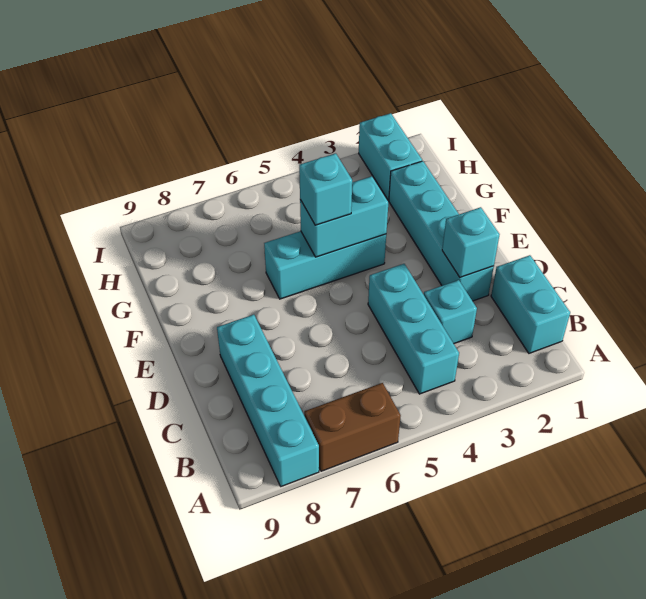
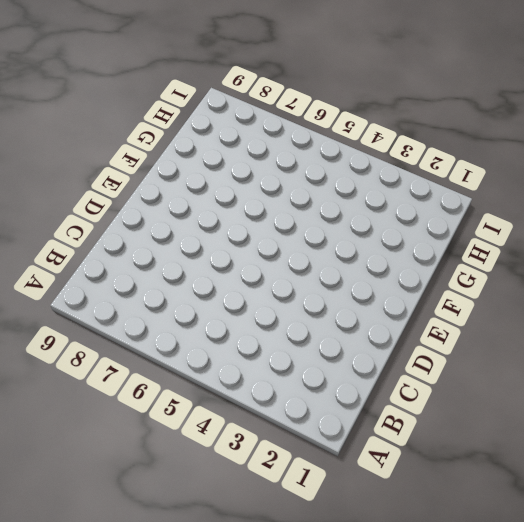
none -> brown brick A6:A7 level 1
none -> cyan brick A8:D8 level 1

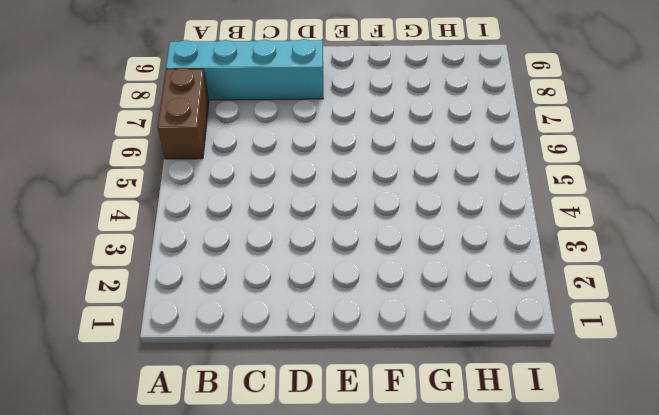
none -> cyan brick B1:C1 level 1
none -> cyan brick B4:D4 level 1

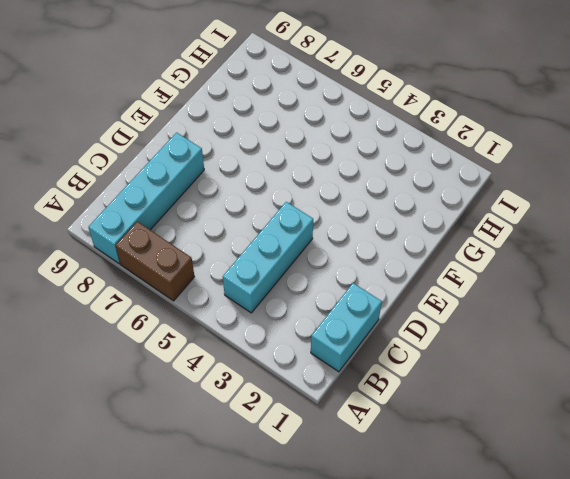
none -> cyan brick C3 level 1
none -> cyan brick D2:G2 level 1

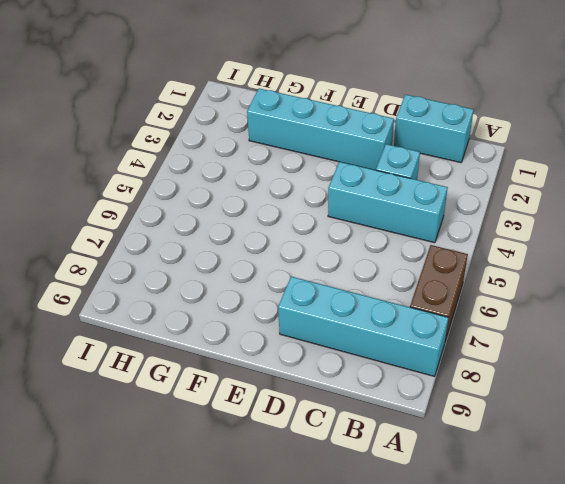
none -> cyan brick F4:F6 level 1
none -> cyan brick H2:I2 level 1

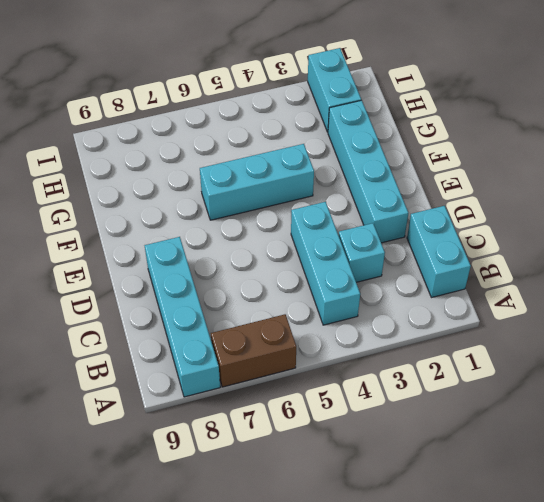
none -> cyan brick D2 level 2
none -> cyan brick F4:F5 level 2

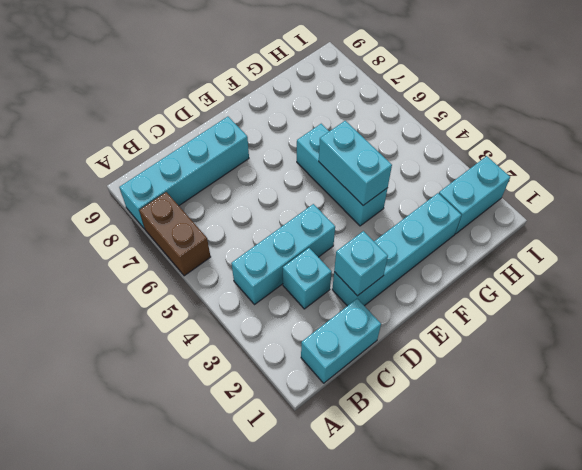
none -> cyan brick F5 level 3

